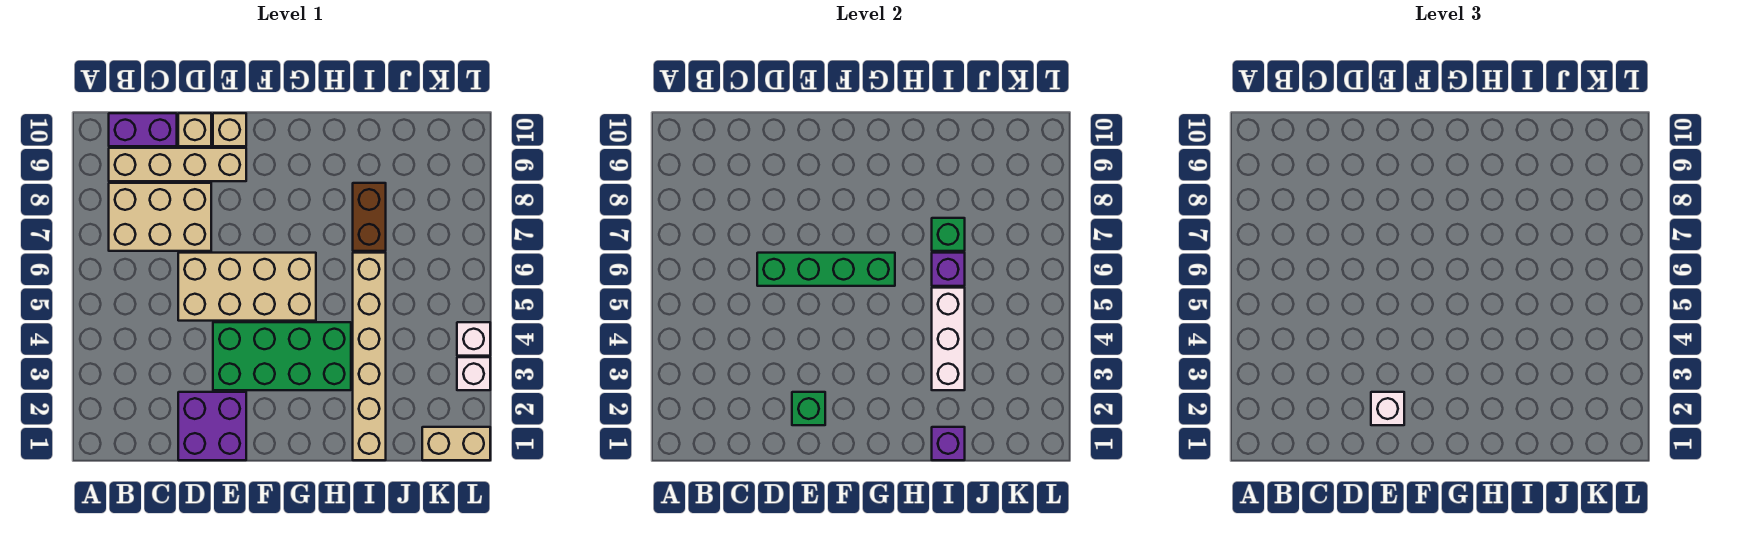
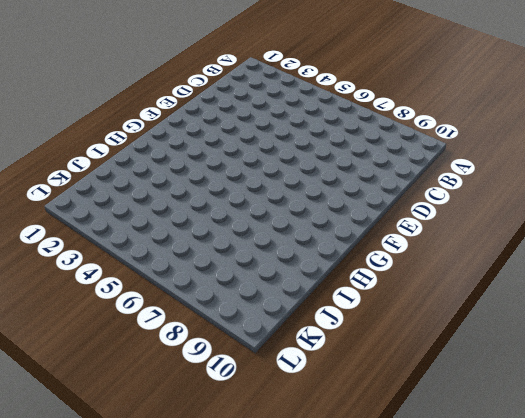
none -> tan brick B7:D8 level 1
none -> tan brick B9:E9 level 1
none -> purple brick B10:C10 level 1

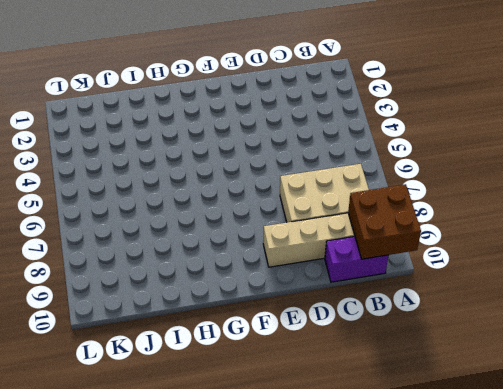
brown brick A9:B10 level 2 -> none
none -> purple brick D1:E2 level 1
none -> tan brick D5:G6 level 1
none -> tan brick D10 level 1

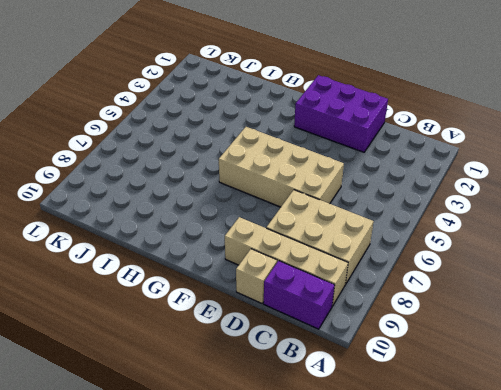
purple brick D1:F2 level 1 -> purple brick D1:E2 level 1
none -> green brick E3:H4 level 1
none -> tan brick E10 level 1
none -> tan brick I1:I6 level 1

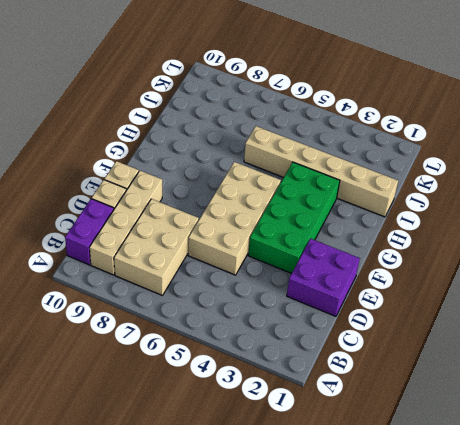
none -> brown brick I7:I8 level 1
none -> tan brick K1:L1 level 1
none -> white brick L3 level 1

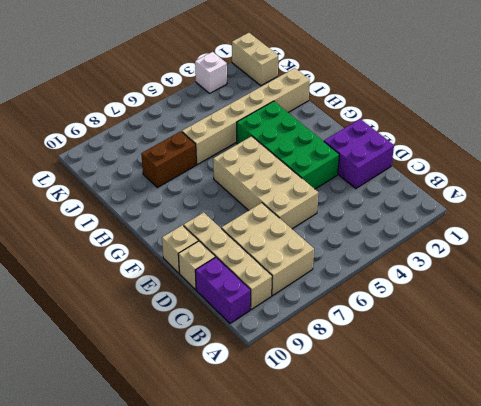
none -> white brick L4 level 1
none -> green brick D6:G6 level 2
none -> green brick E2 level 2

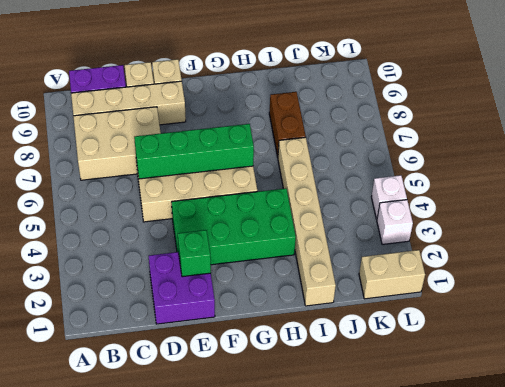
none -> purple brick I1 level 2
none -> white brick I3:I5 level 2
none -> purple brick I6 level 2

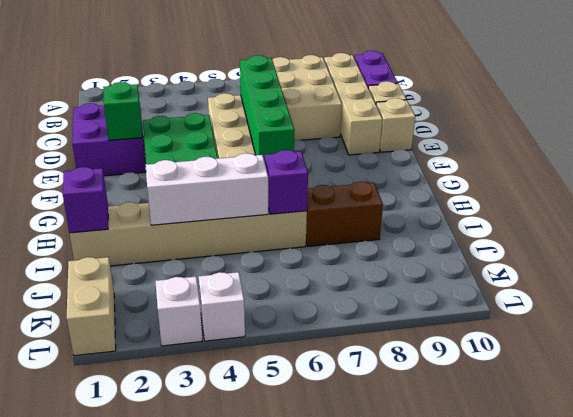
none -> green brick I7 level 2
none -> white brick E2 level 3

